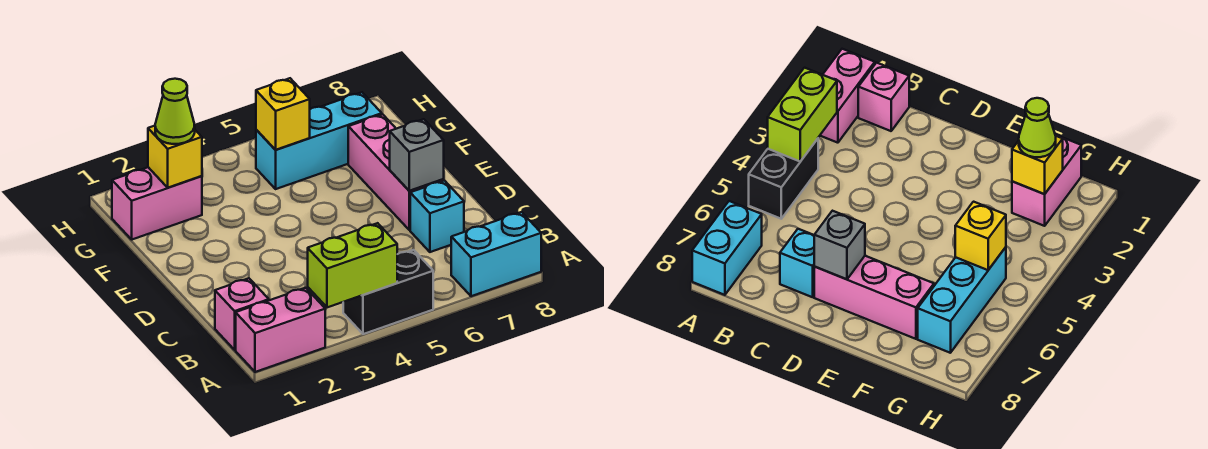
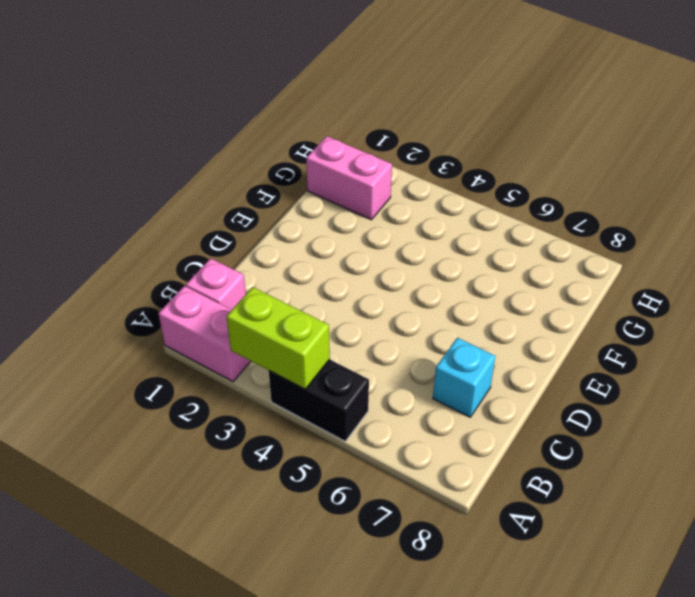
none -> cyan brick A7:A8 level 1
none -> pink brick D7:F7 level 1
none -> cyan brick G5:G7 level 1

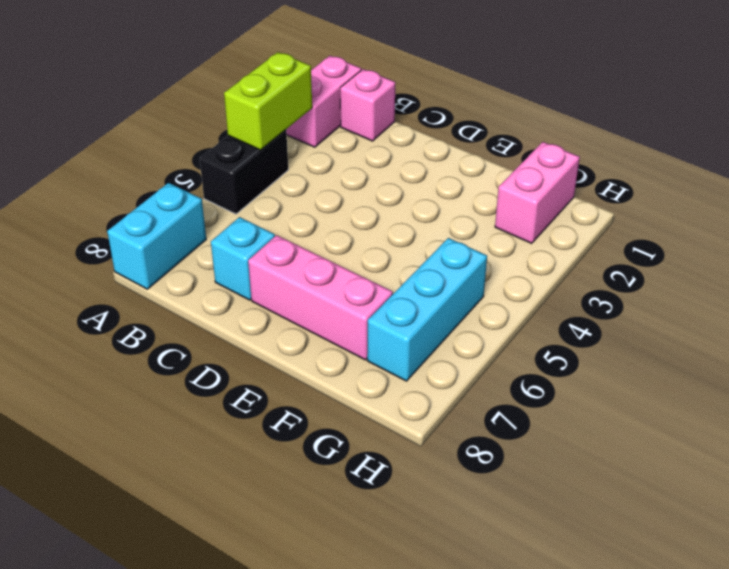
none -> grey brick D7 level 2
none -> yellow brick G2 level 2
none -> yellow brick G5 level 2

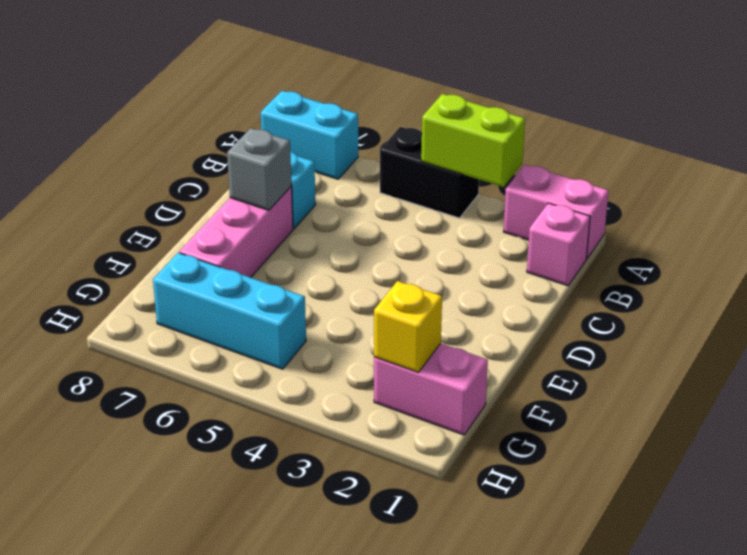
none -> yellow brick G5 level 2
none -> lime cone G2 level 3

